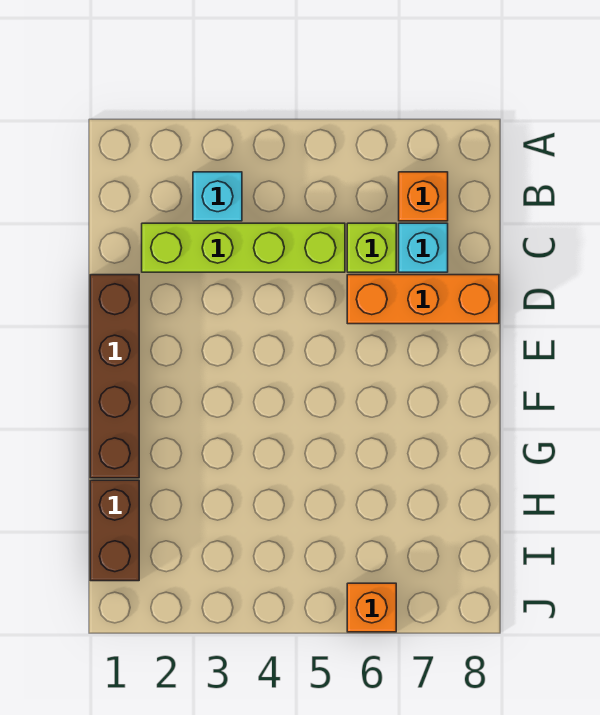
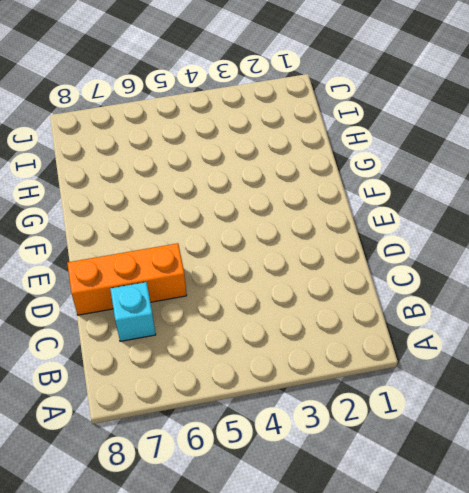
none -> cyan brick B3 level 1
none -> orange brick B7 level 1

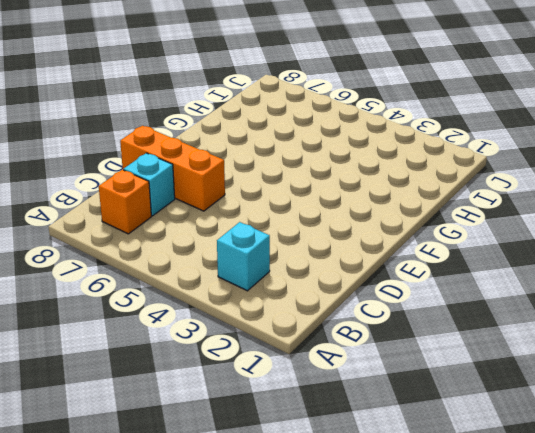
none -> lime brick C2:C5 level 1
none -> lime brick C6 level 1

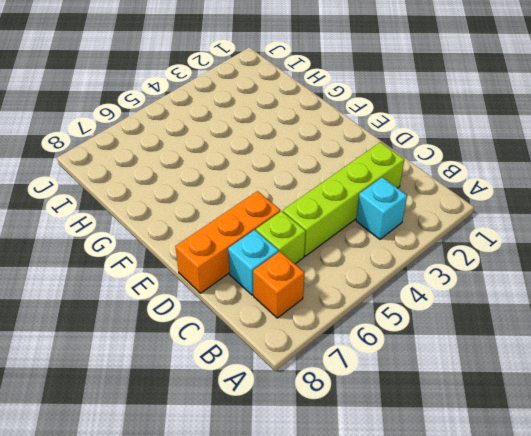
none -> brown brick D1:G1 level 1
none -> brown brick H1:I1 level 1

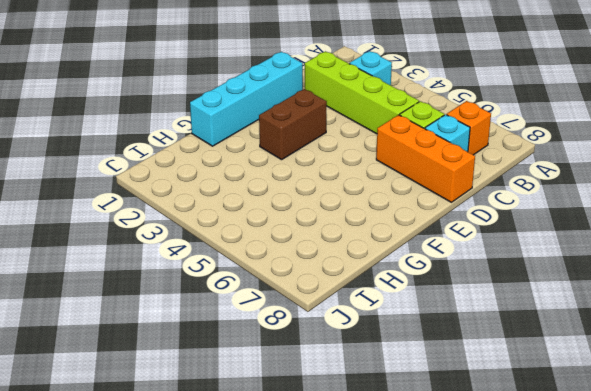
cyan brick D1:G1 level 1 -> brown brick D1:G1 level 1
brown brick E3:F3 level 1 -> brown brick H1:I1 level 1
none -> orange brick J6 level 1

